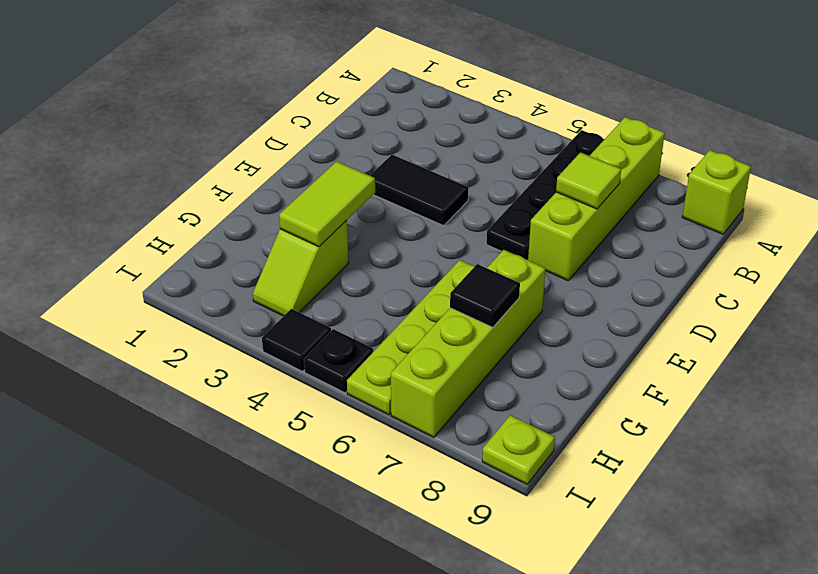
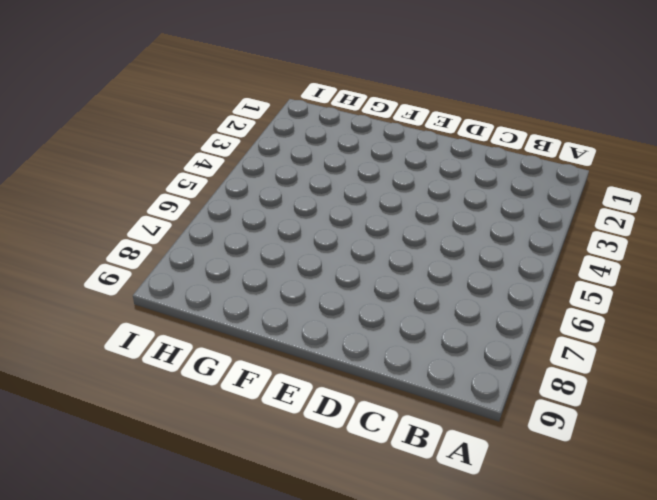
none -> black plate A6:D6 level 1
none -> lime brick A7:D7 level 1
none -> lime brick A9 level 1

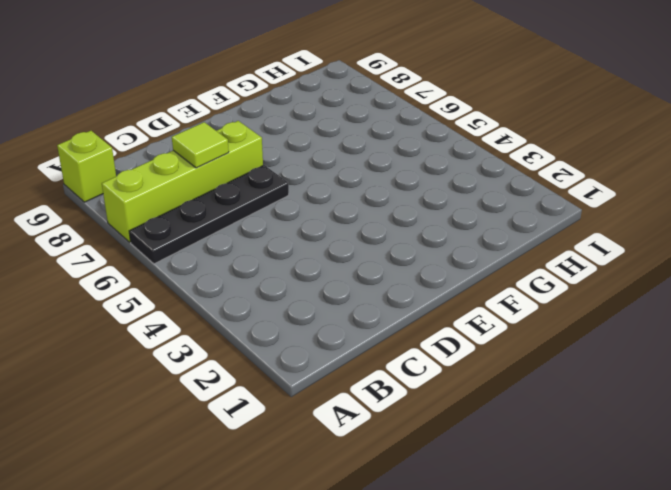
none -> black tile D3:D4 level 1
none -> lime plate F6:I6 level 1
none -> lime brick F7:I7 level 1

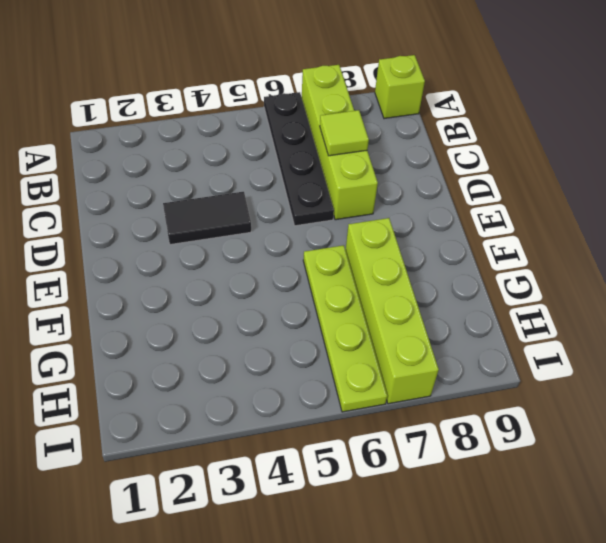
none -> lime slope G3:H3 level 1 top G
none -> black tile I4 level 1
none -> black plate I5 level 1

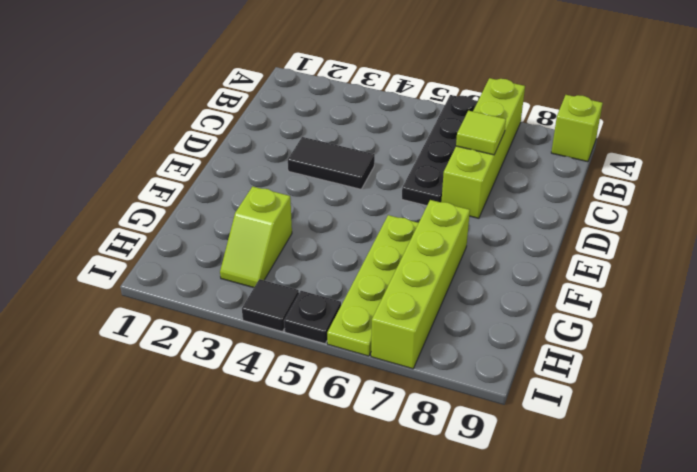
none -> lime plate I9 level 1
none -> lime tile F3:G3 level 2
none -> black tile G7 level 2

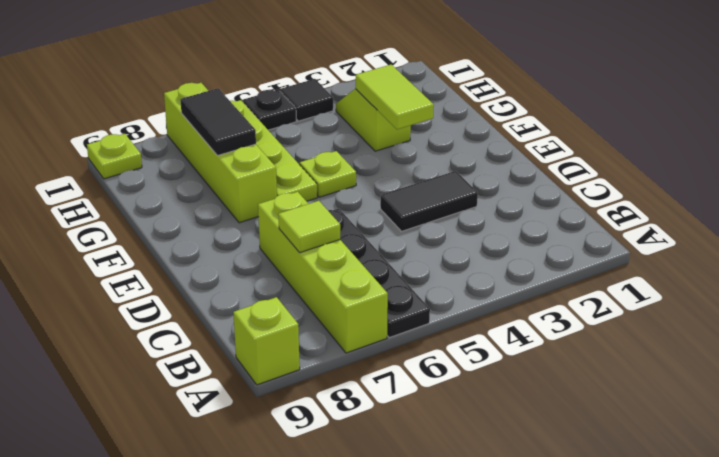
lime plate F5 level 1 -> none
black tile G7:H7 level 2 -> black tile G7 level 2

